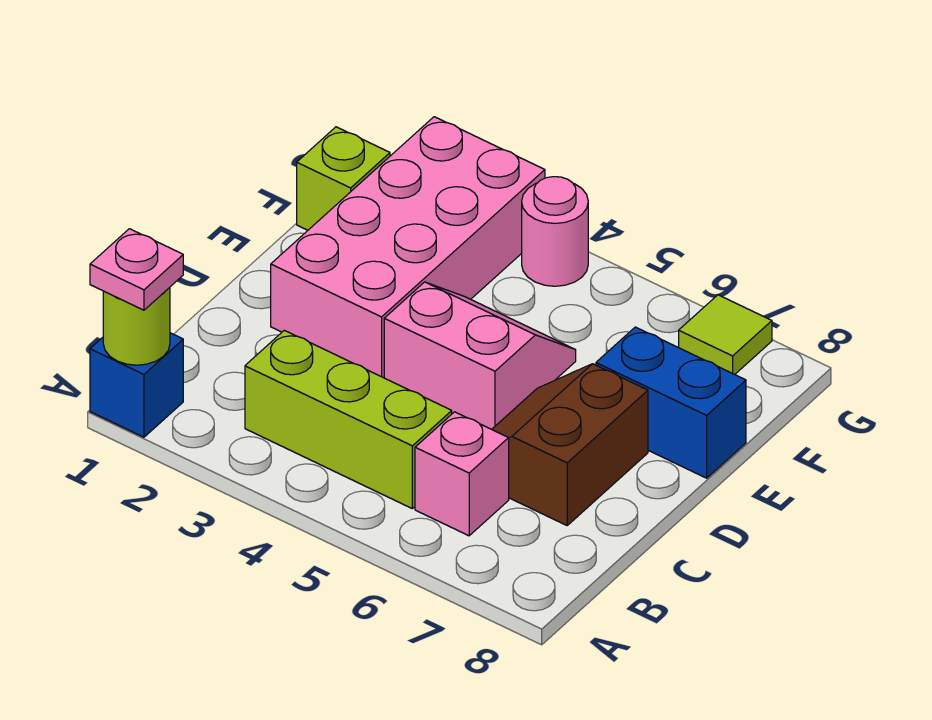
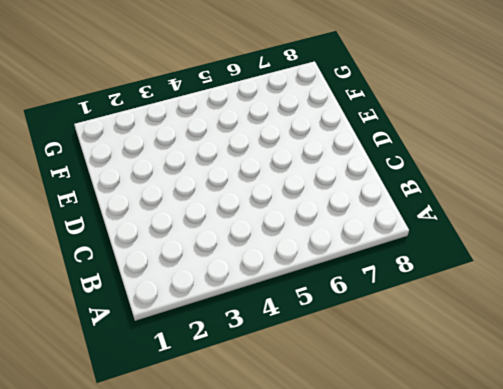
none -> blue brick A1 level 1
none -> lime brick B3:B5 level 1
none -> pink brick B6 level 1

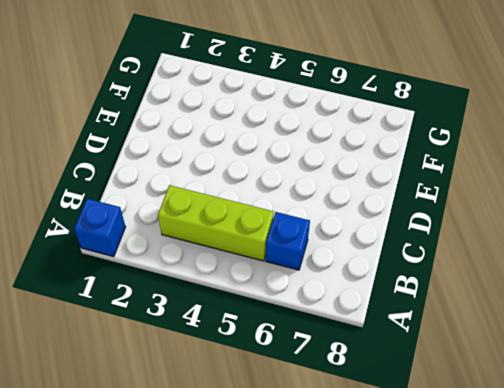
blue brick B6 level 1 -> pink brick B6 level 1
none -> brown slope C6:D7 level 1 top 7
none -> pink brick D2:G3 level 1
none -> pink slope D4:E5 level 1 top D

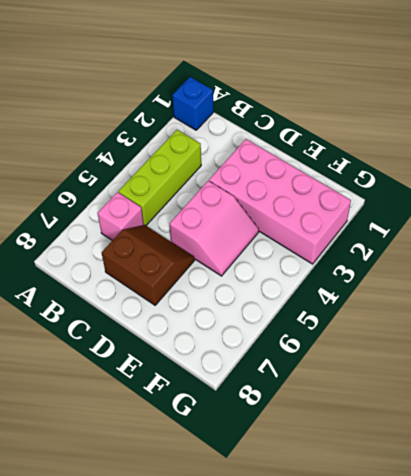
none -> blue brick E7:E8 level 1
none -> lime brick F1 level 1
none -> pink round brick G4 level 1

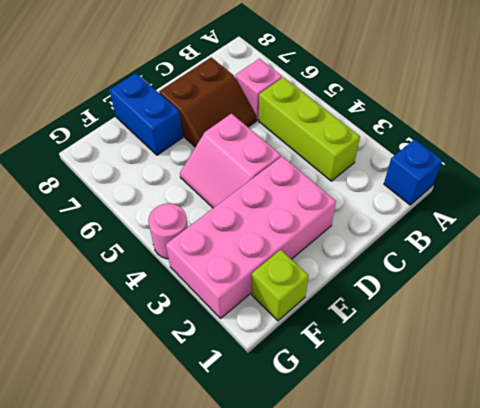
none -> lime tile G7 level 1
none -> lime round brick A1 level 2
none -> pink plate A1 level 3

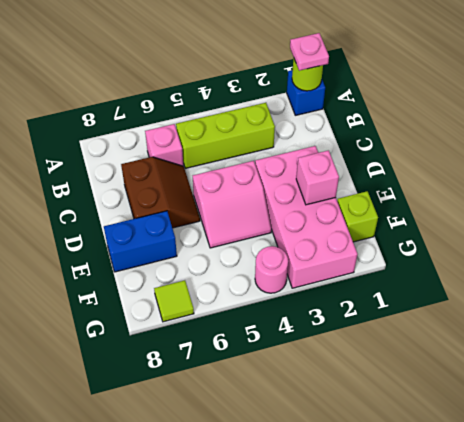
pink brick E2 level 2 -> none

